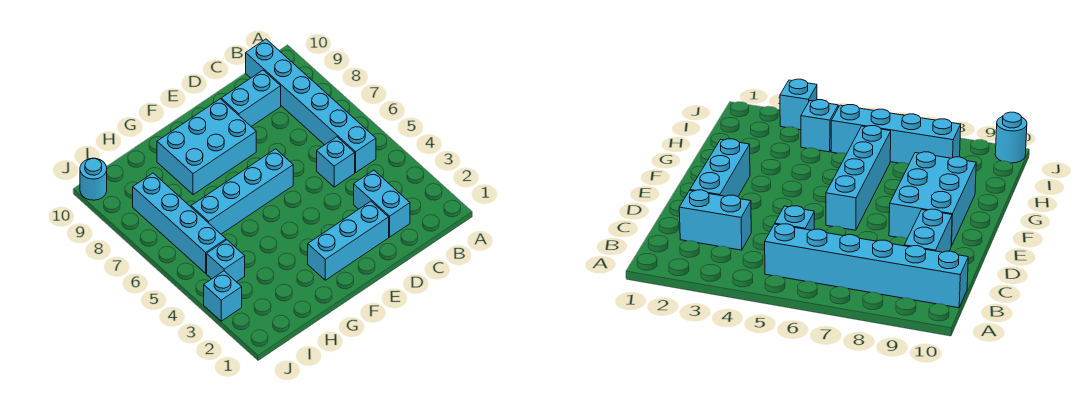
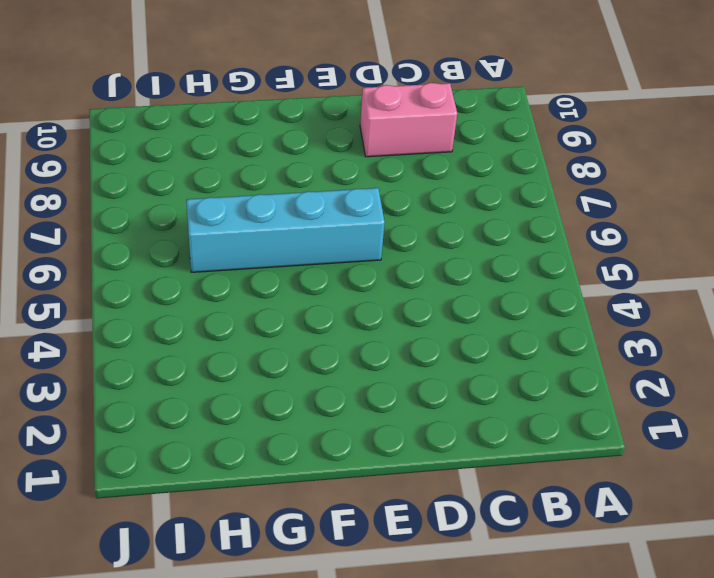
pink brick C9:D9 level 1 -> cyan brick C9:D9 level 1
none -> cyan brick B5:B10 level 1
none -> cyan brick C2:C3 level 1

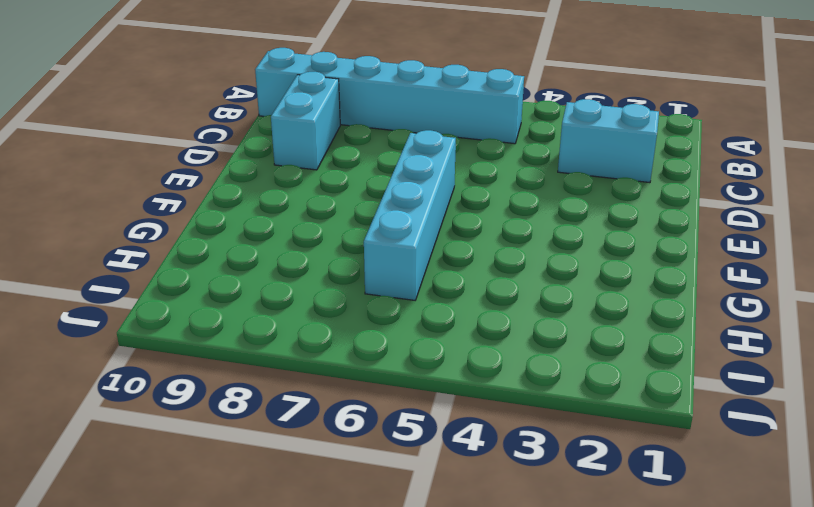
none -> cyan brick C5 level 1
none -> cyan brick D2:F2 level 1

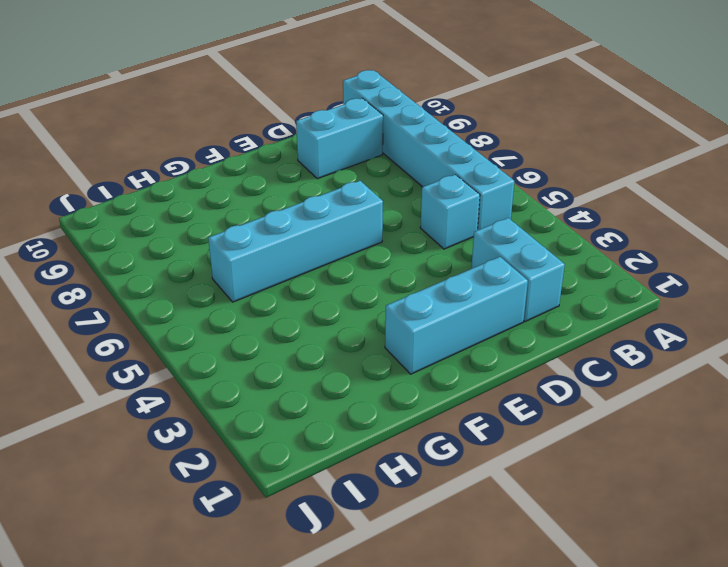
none -> cyan brick E8:G9 level 1
none -> cyan brick I4 level 1

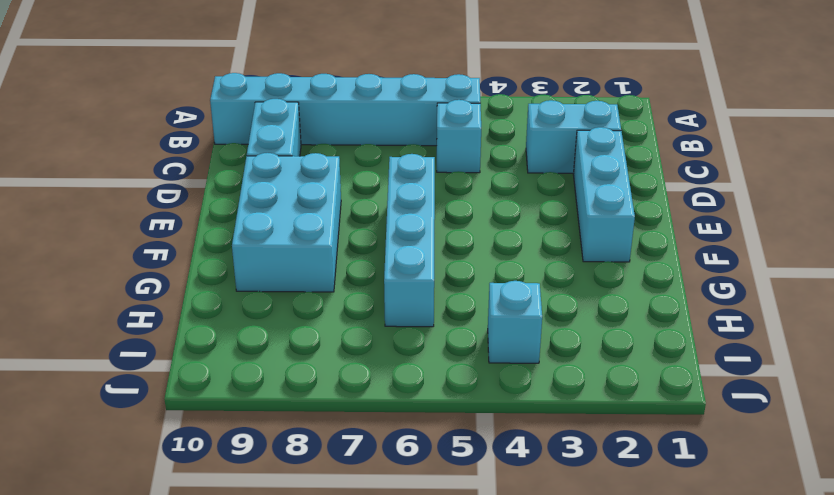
none -> cyan brick I5:I8 level 1
none -> cyan brick J3 level 1

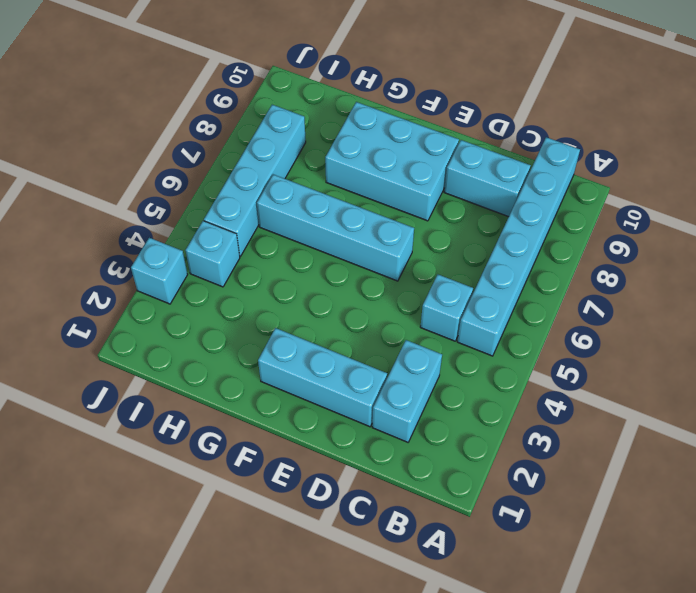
none -> cyan round brick J10 level 1

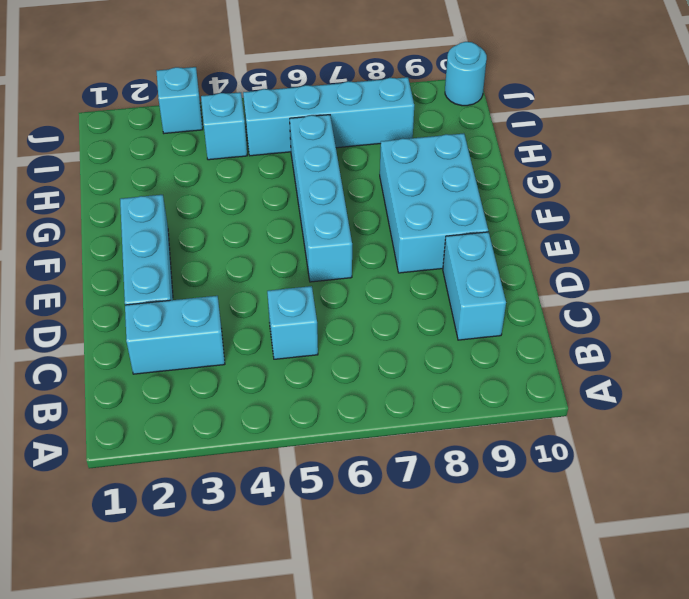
none -> cyan brick B5:B10 level 1

